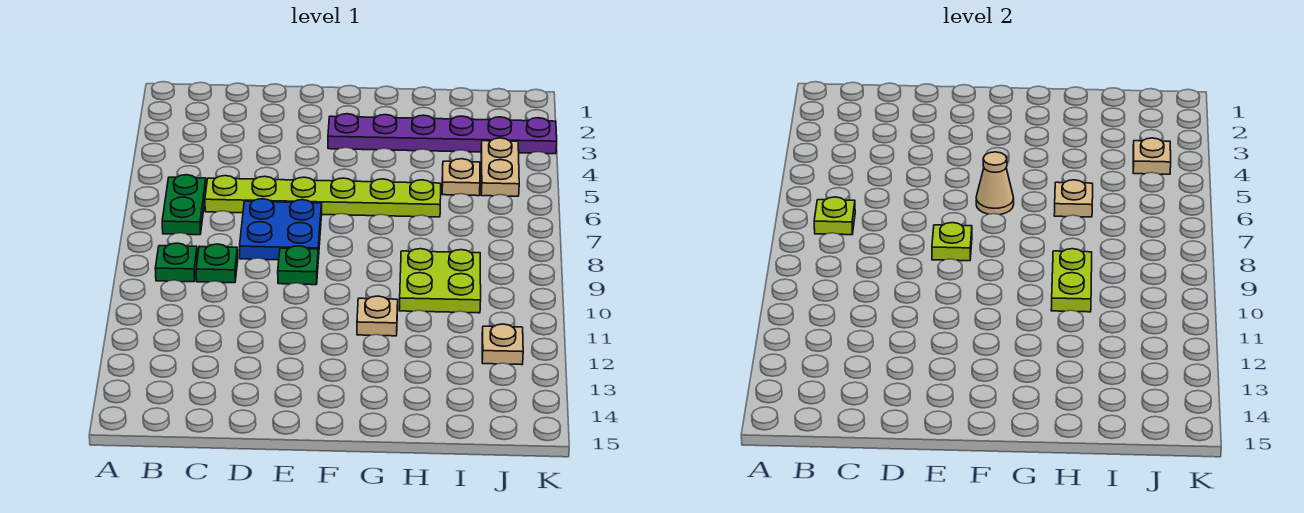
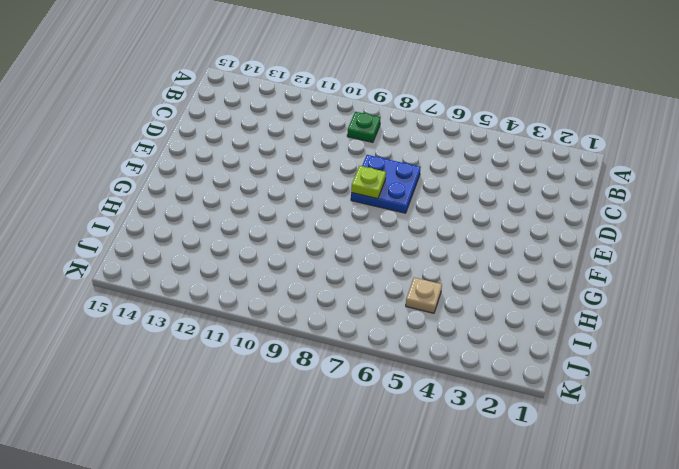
none -> green plate B6:B7 level 1
none -> lime plate C6:H6 level 1
none -> green plate C9 level 1

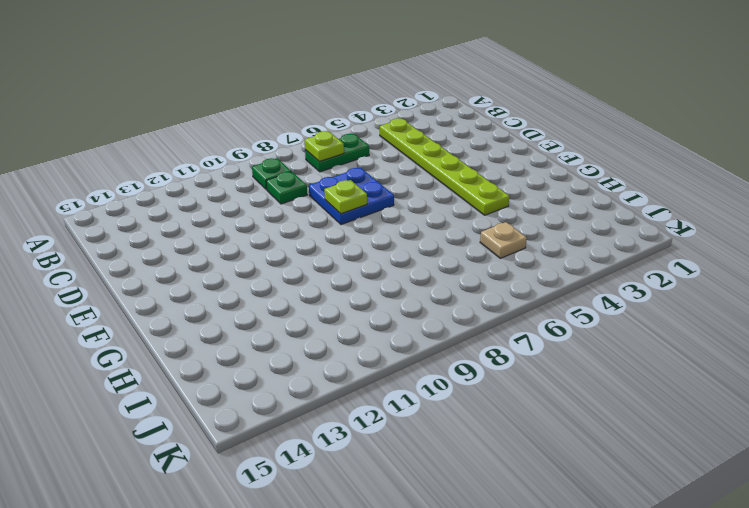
lime plate B4:G4 level 1 -> lime plate C6:H6 level 1
none -> green plate E9 level 1
none -> purple plate F3:K3 level 1
none -> tan plate G11 level 1

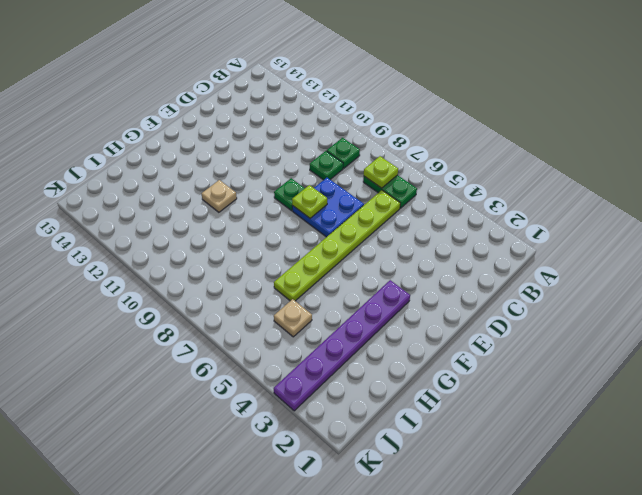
none -> lime plate H9:I10 level 1
none -> tan plate J4:J5 level 1
none -> tan plate J12 level 1

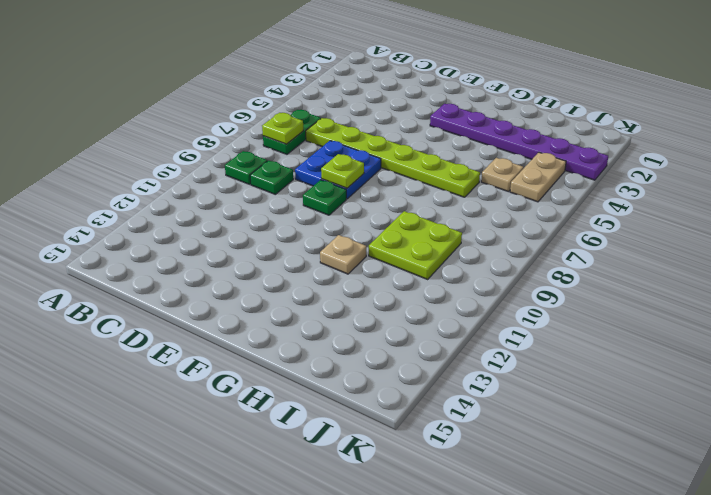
none -> tan plate J12 level 1
none -> tan cone F6 level 2
none -> tan plate H6 level 2

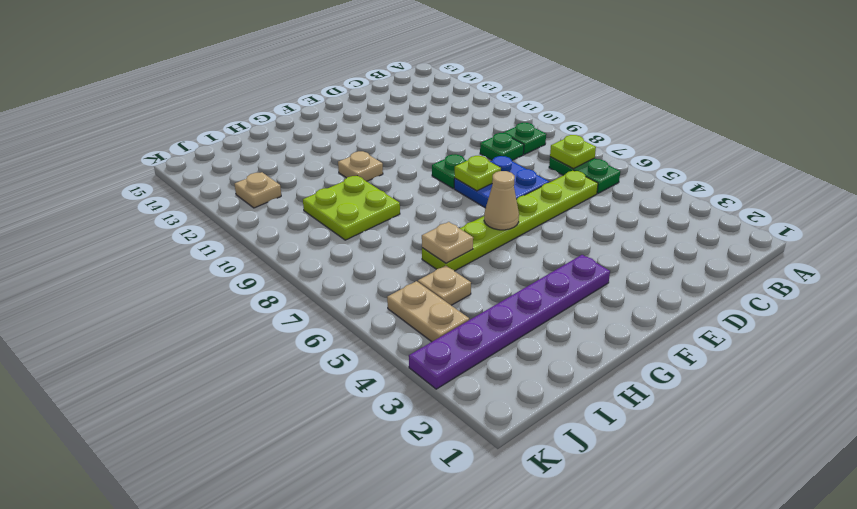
none -> lime plate H9:H10 level 2
none -> tan plate J4 level 2

